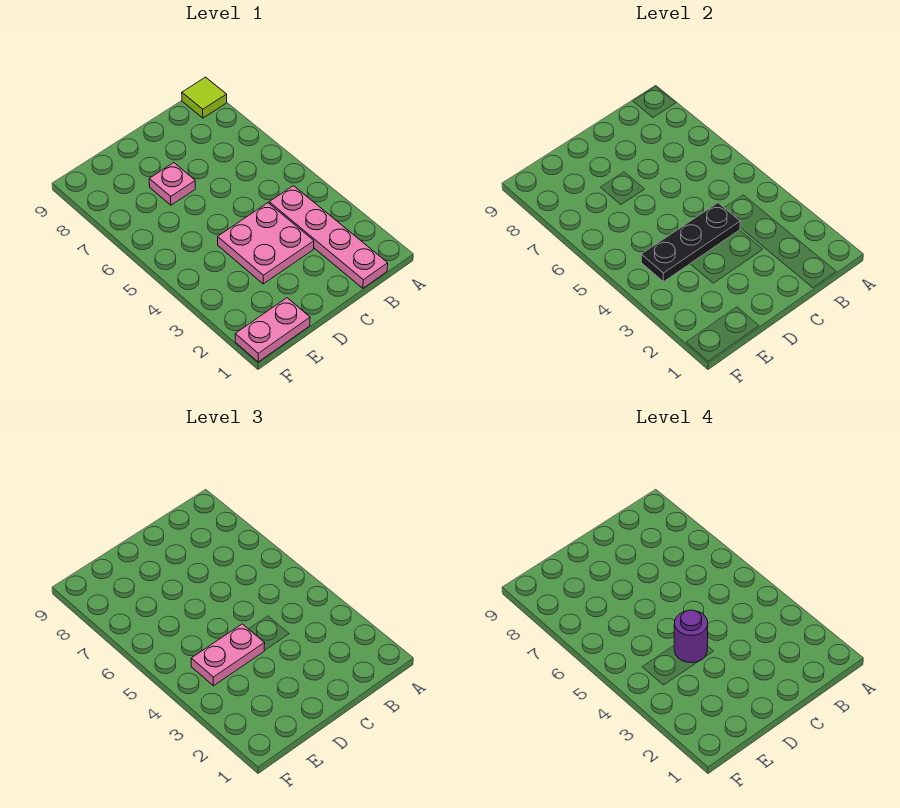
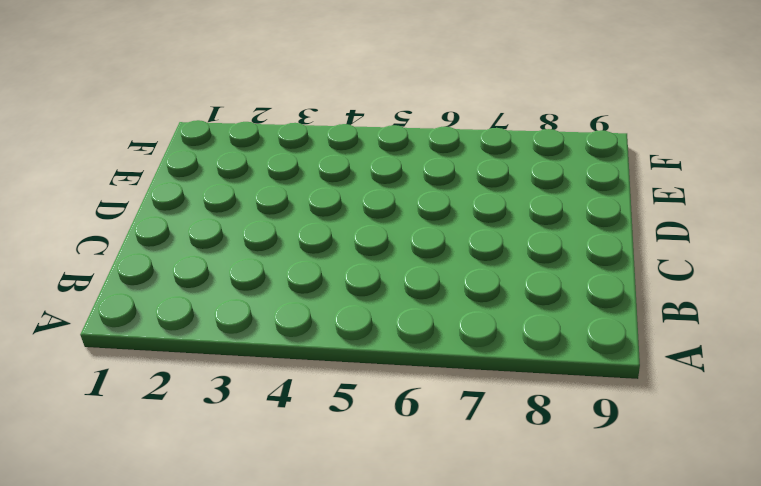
none -> lime tile A9 level 1
none -> pink plate B1:B4 level 1

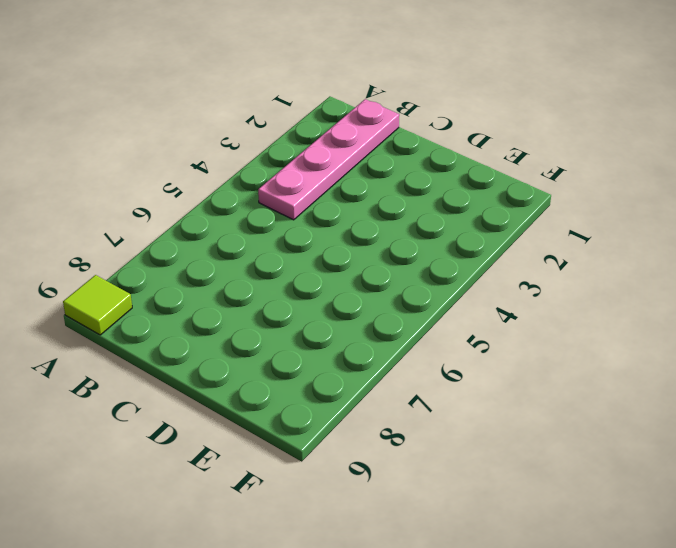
none -> pink plate C3:D4 level 1
none -> pink plate D7 level 1

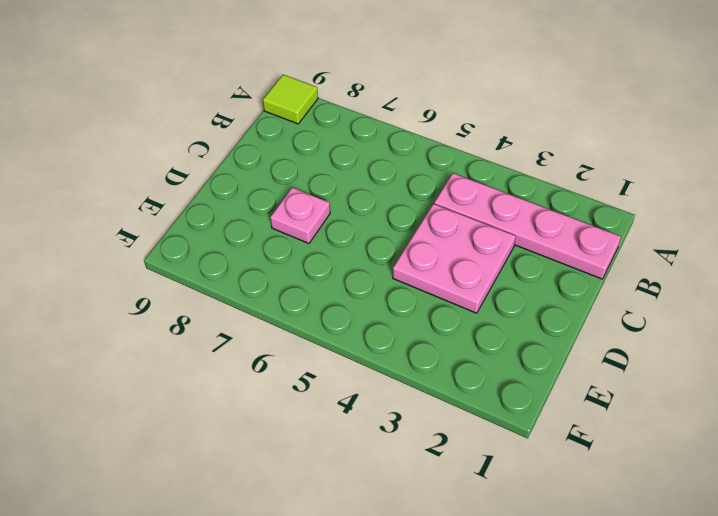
none -> pink plate E1:F1 level 1
none -> black plate C4:E4 level 2

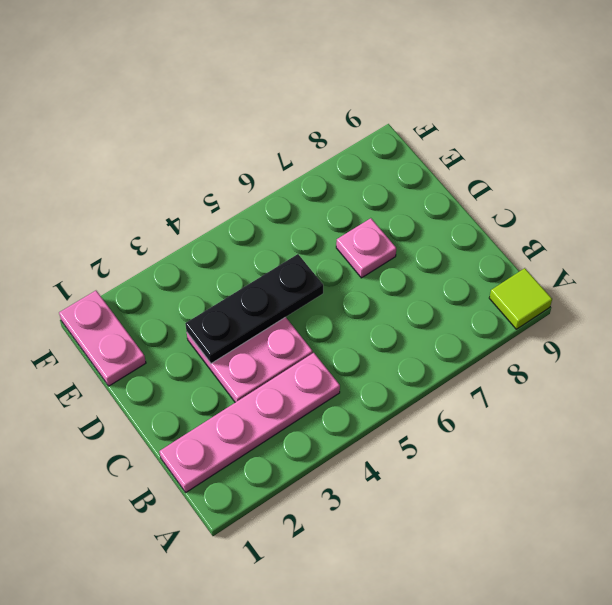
black plate D3:D5 level 2 -> black plate C4:E4 level 2
none -> pink plate D4:E4 level 3
none -> purple round brick D4 level 4

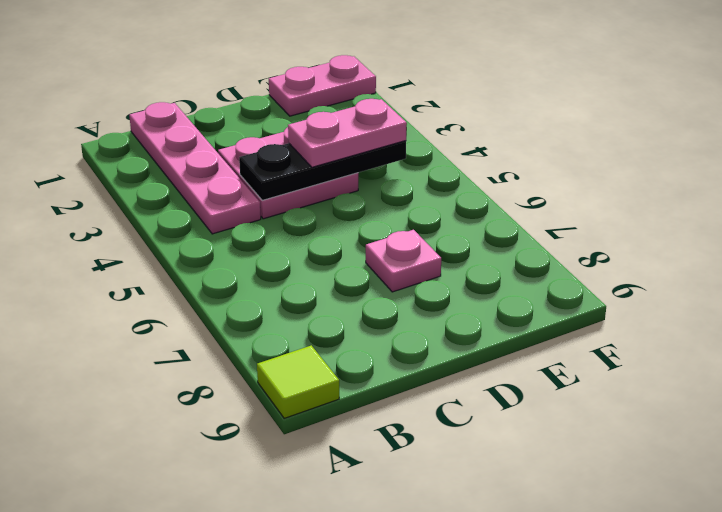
none -> purple round brick D4 level 4

